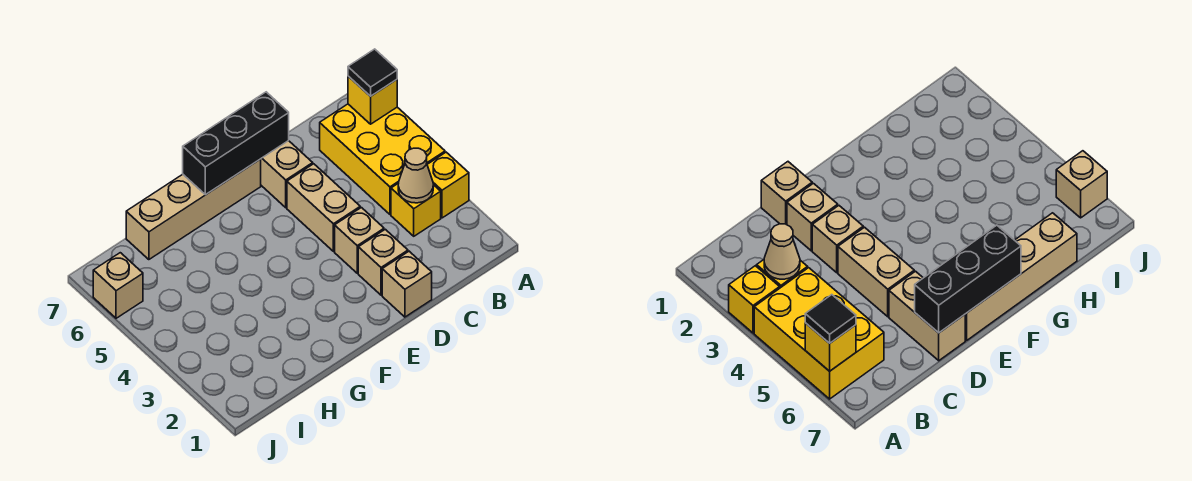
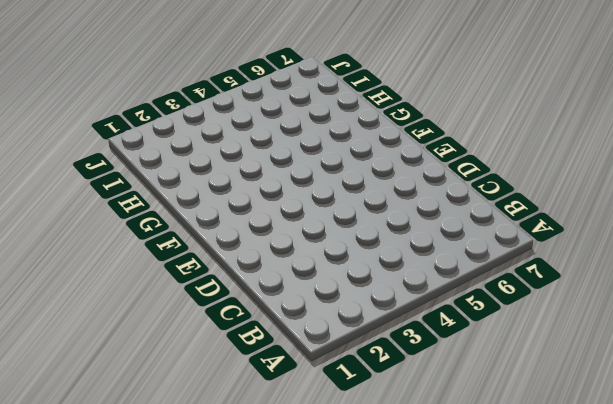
none -> yellow brick A3 level 1
none -> yellow brick A4:B6 level 1
none -> yellow brick B3 level 1

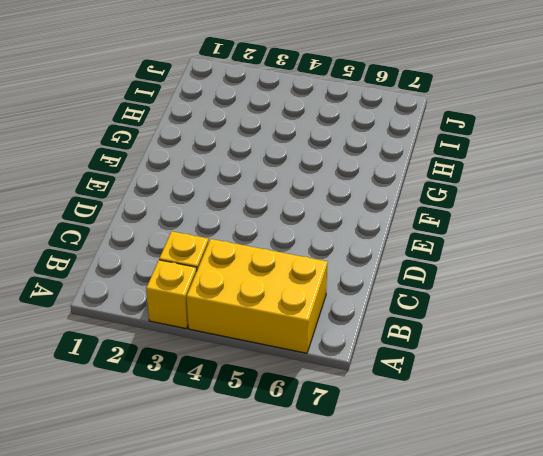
none -> tan brick D1 level 1
none -> tan brick D2 level 1
none -> tan brick D3 level 1

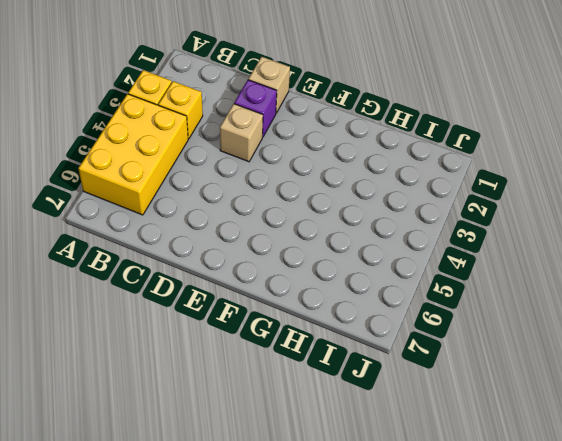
purple brick D2 level 1 -> tan brick D2 level 1
none -> tan brick D4:D5 level 1
none -> tan brick D6:D7 level 1
none -> tan brick E7:H7 level 1

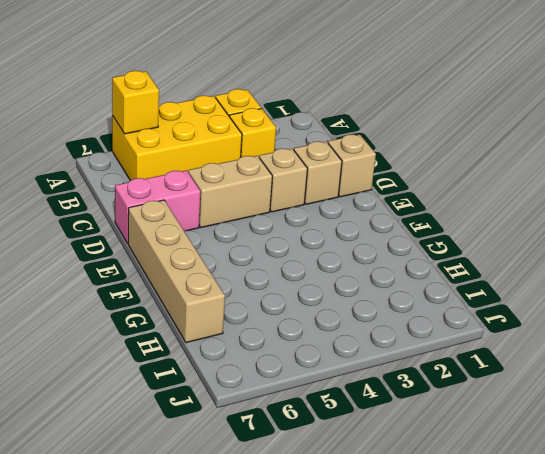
pink brick D6:D7 level 1 -> tan brick D6:D7 level 1
none -> tan brick J6 level 1
none -> tan cone B3 level 2
none -> black brick D7:F7 level 2

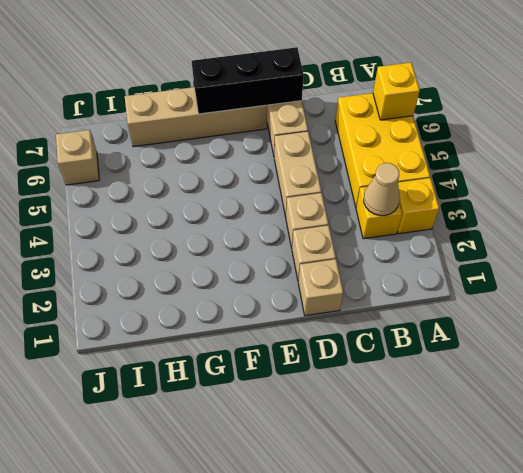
none -> black tile A6 level 3

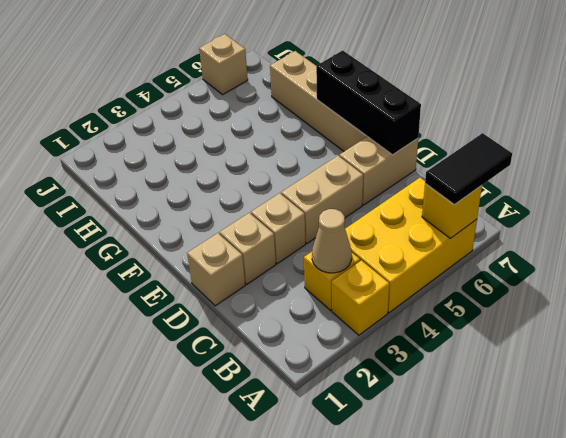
black tile A6:A7 level 3 -> black tile A6 level 3

